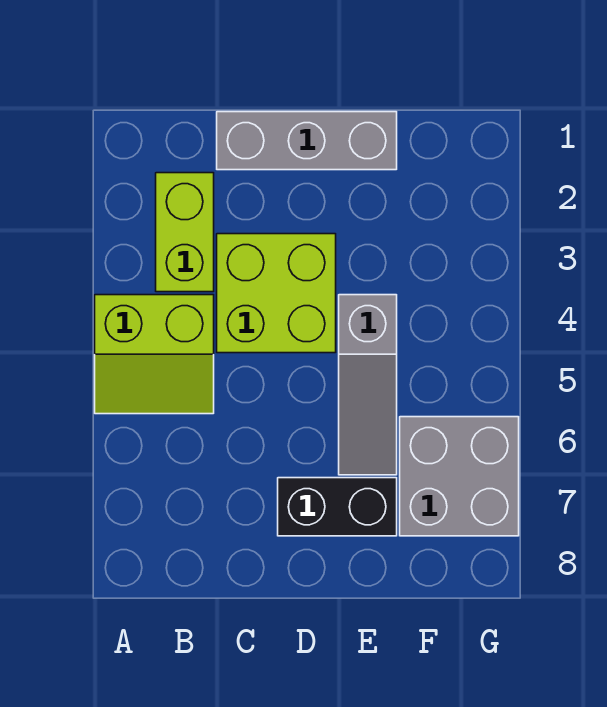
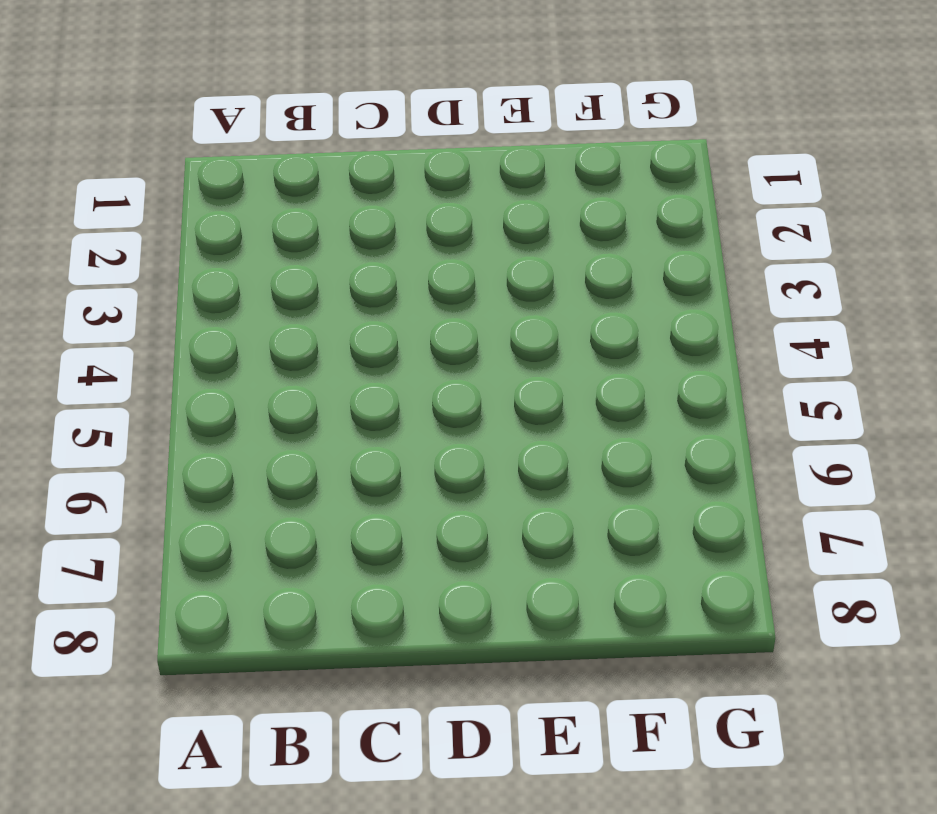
none -> lime slope A4:B5 level 1 top 4
none -> lime brick B2:B3 level 1

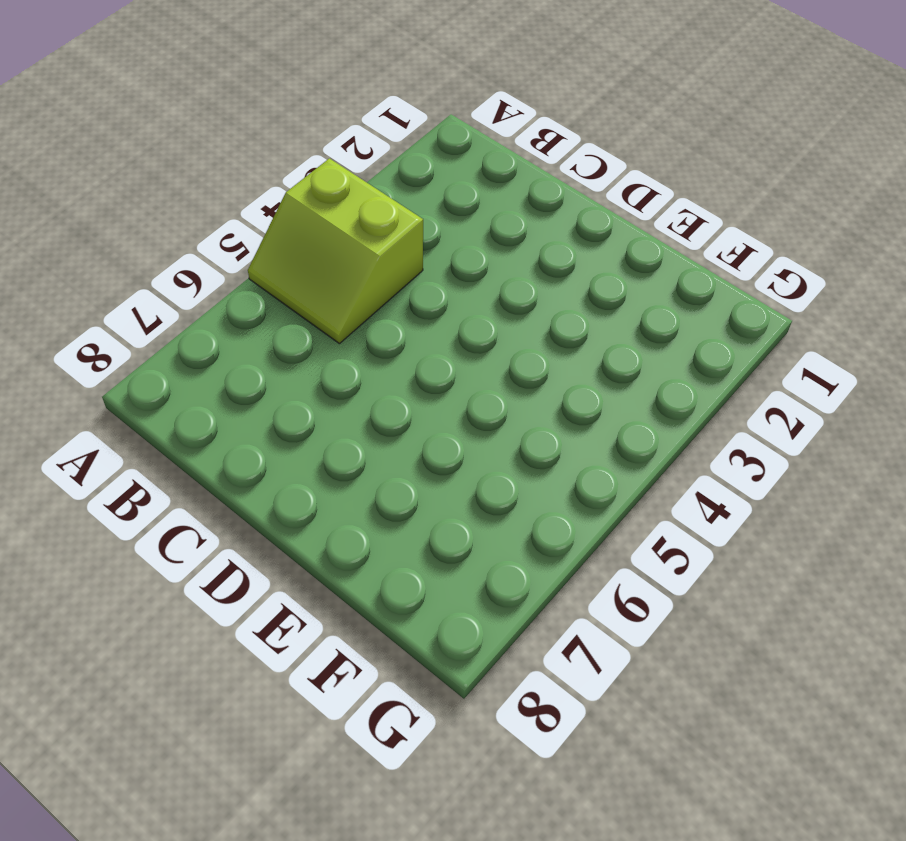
none -> lime brick B2:B3 level 1
none -> grey brick C1:E1 level 1

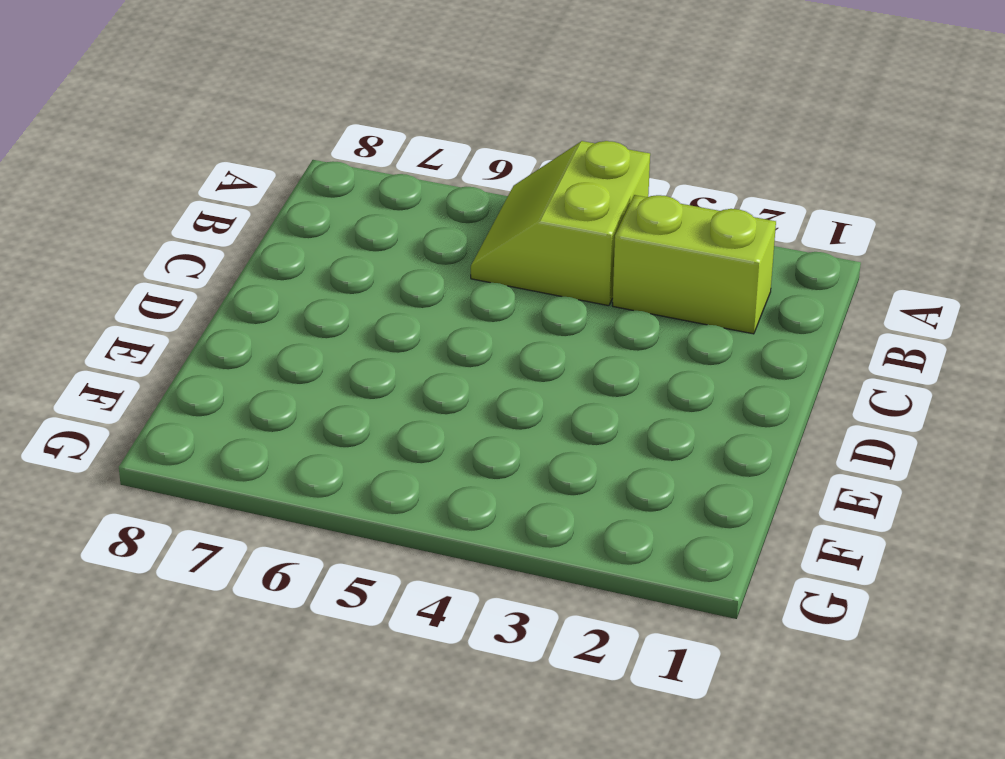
none -> grey brick C1:E1 level 1
none -> lime brick C3:D4 level 1

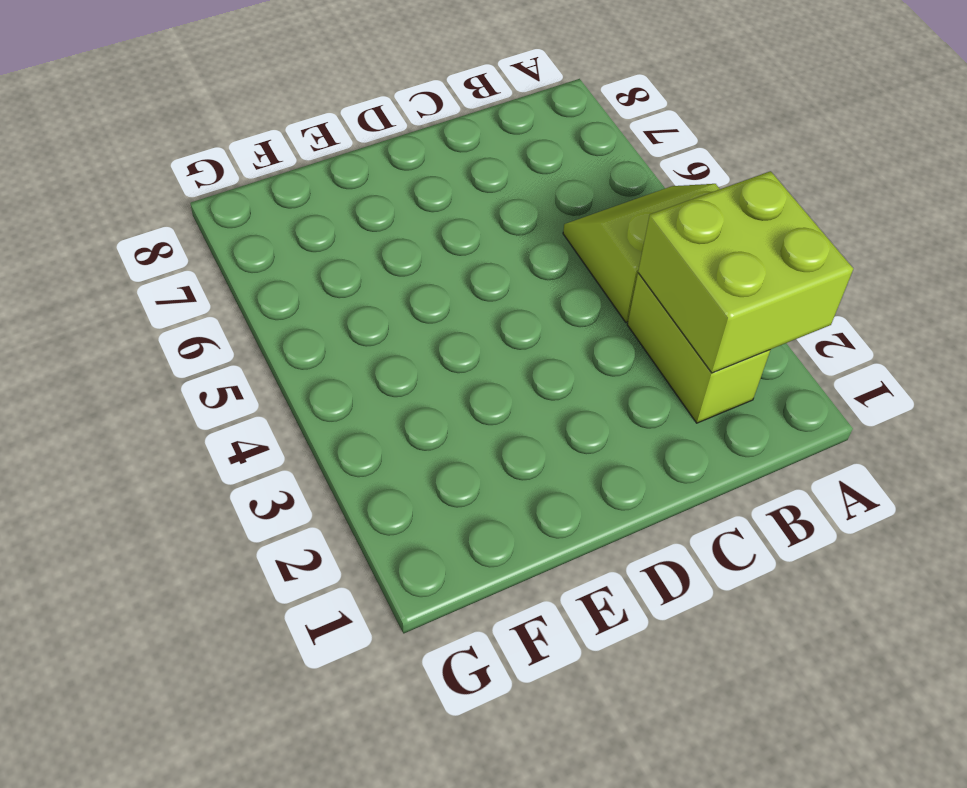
lime brick A2:B3 level 2 -> lime brick C3:D4 level 1
none -> grey brick C1:E1 level 1
none -> black brick D7:E7 level 1

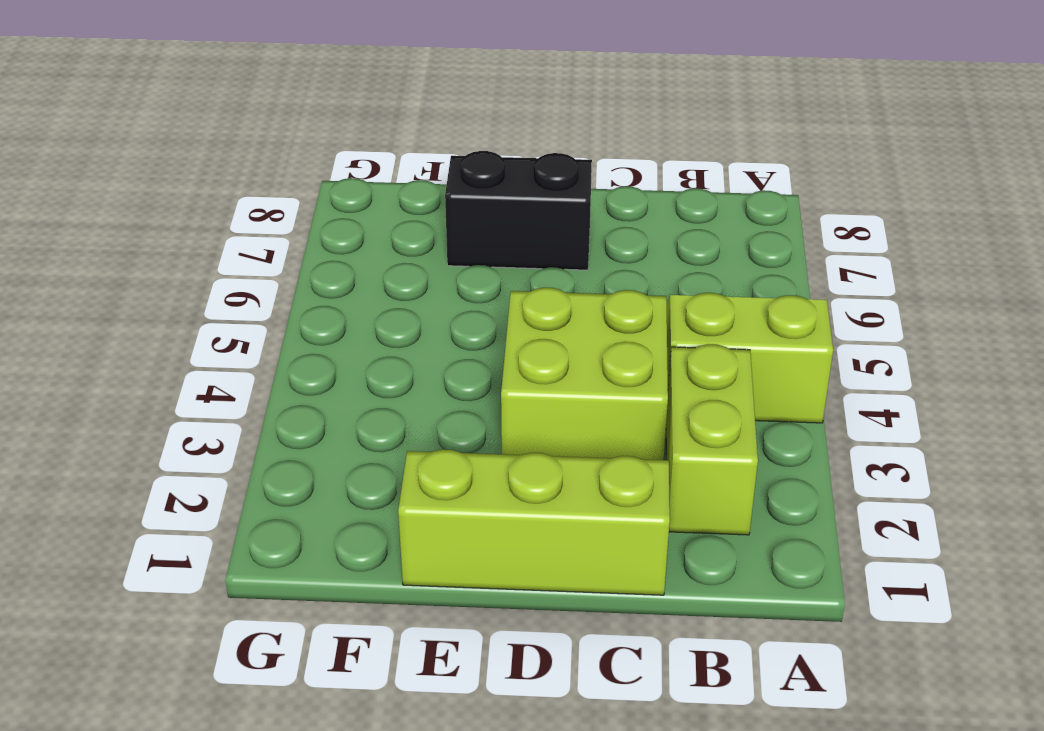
lime brick C1:E1 level 1 -> grey brick C1:E1 level 1
none -> grey slope E4:E6 level 1 top 4
none -> grey brick F6:G7 level 1

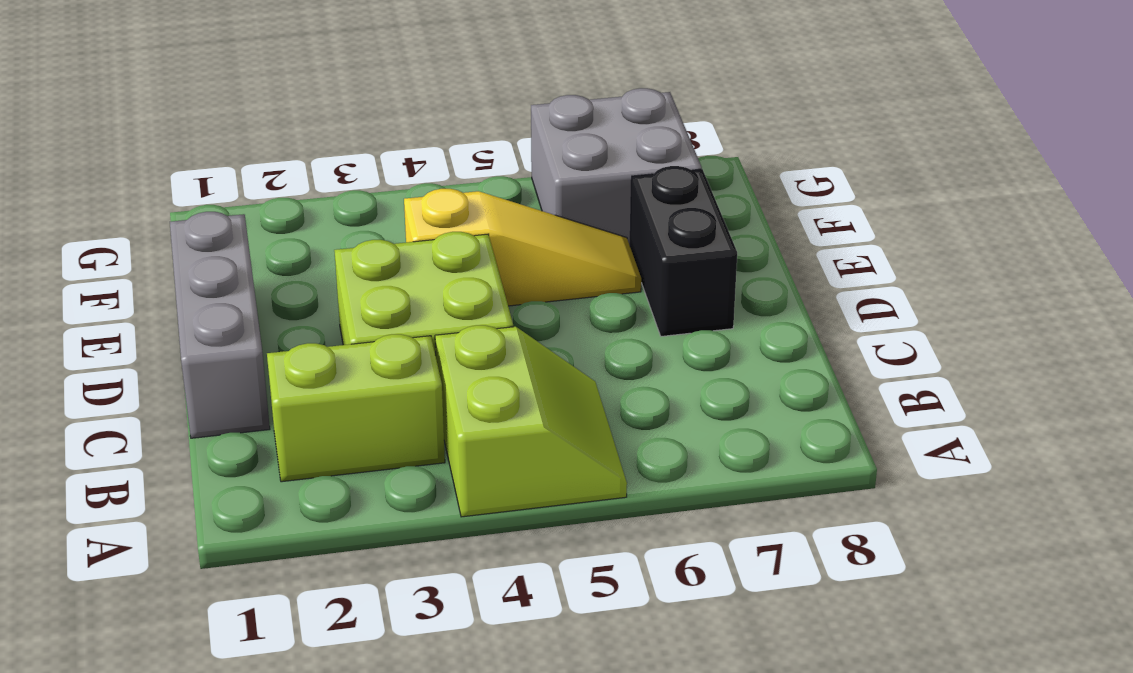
yellow slope E4:E6 level 1 top 4 -> grey slope E4:E6 level 1 top 4

